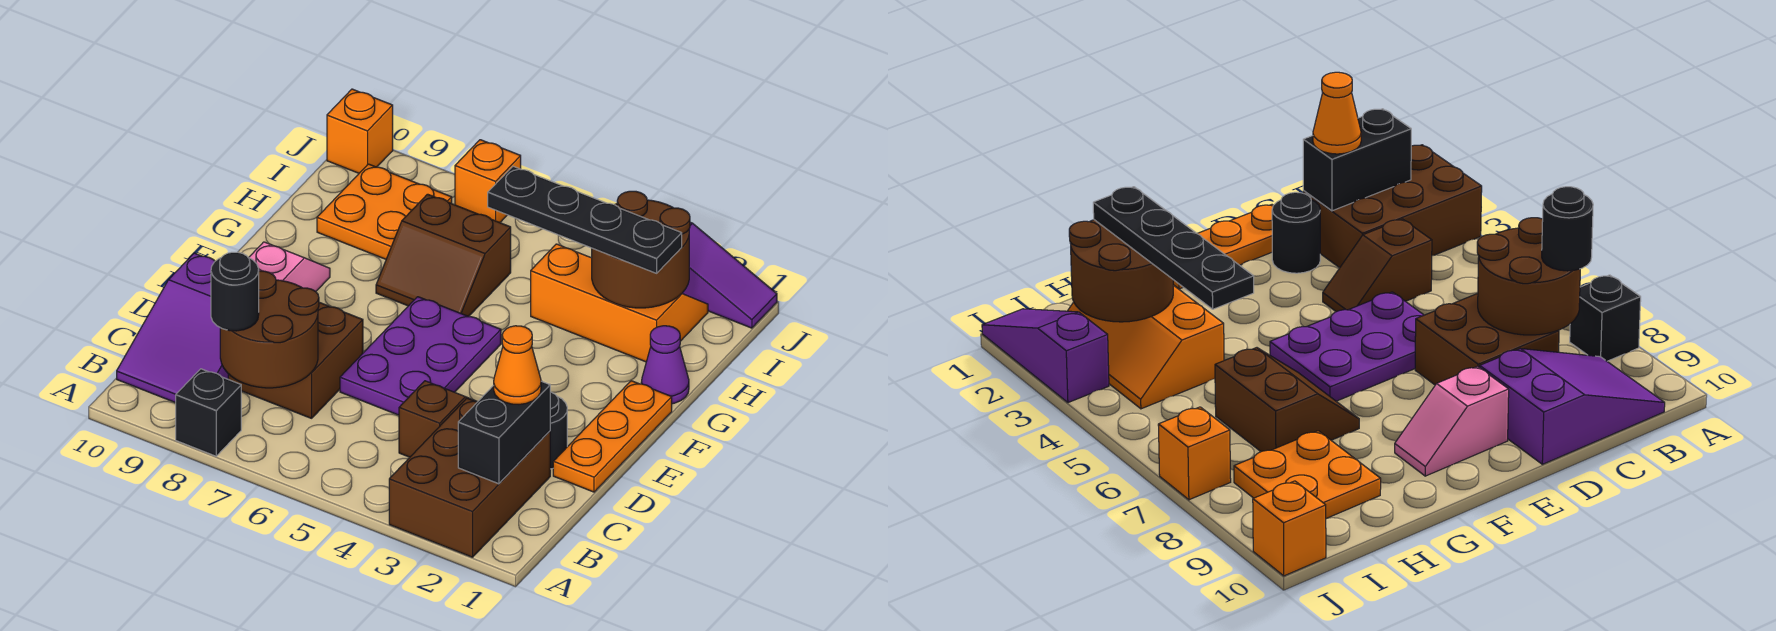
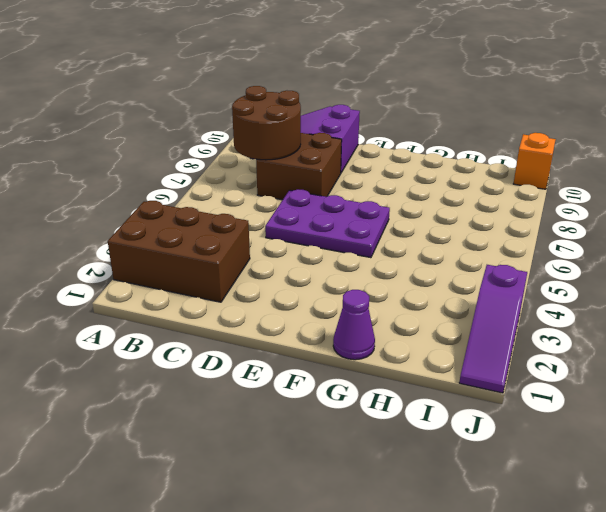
none -> black brick A8 level 1
none -> brown slope C4:D4 level 1 top C
none -> orange plate D1:F1 level 1

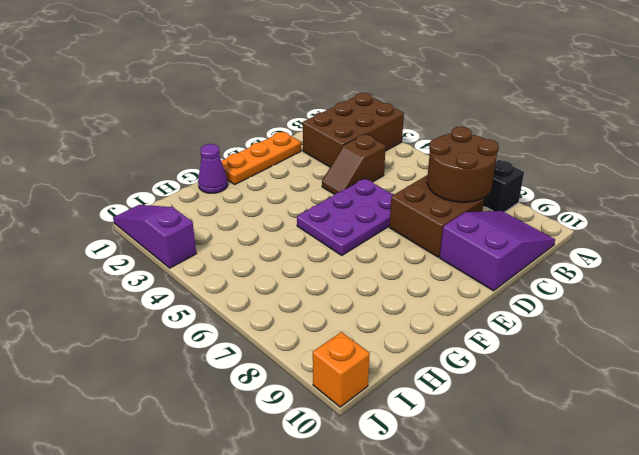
none -> black round brick D2 level 1
none -> pink slope E9:F9 level 1 top E
none -> brown slope G6:H7 level 1 top H

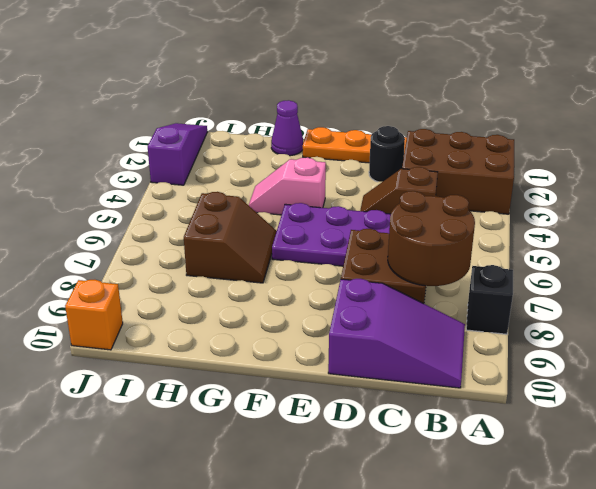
pink slope F4:G4 level 1 top F -> pink slope E9:F9 level 1 top E
none -> orange slope H2:I4 level 1 top H
none -> orange plate H8:I9 level 1
none -> orange brick J7 level 1

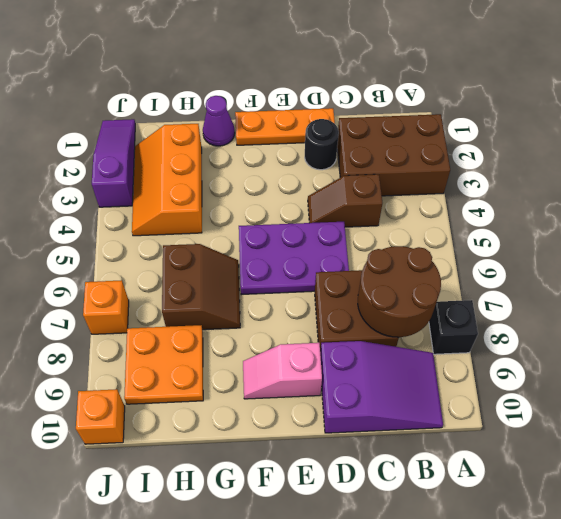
none -> black brick B2:C2 level 2
none -> brown round brick H2:I3 level 2
none -> black round brick B8 level 3

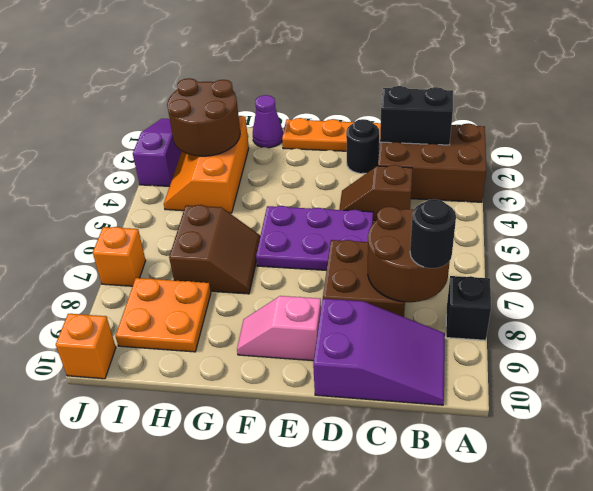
none -> orange cone C2 level 3
none -> black plate H2:H5 level 3

